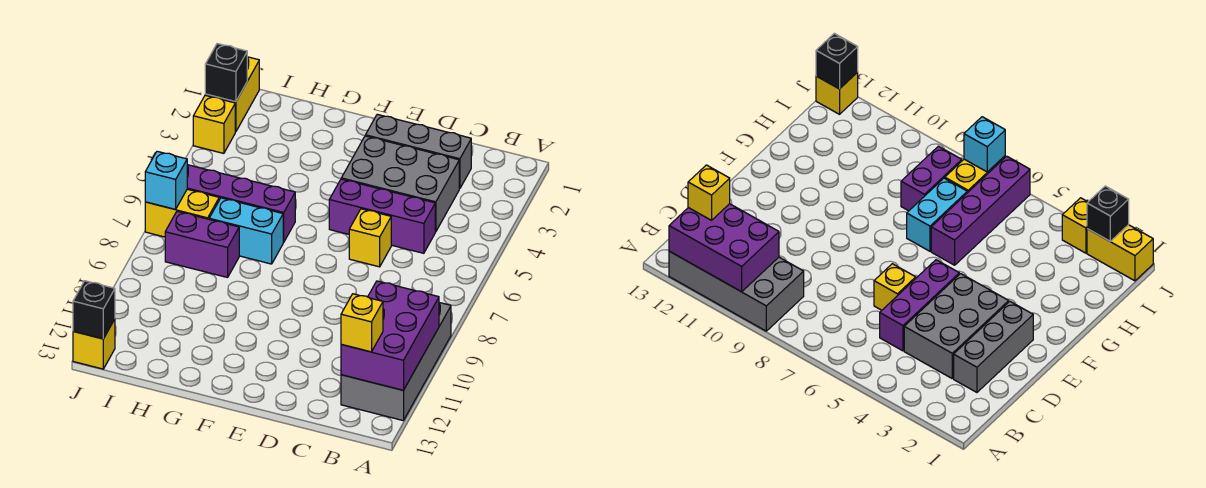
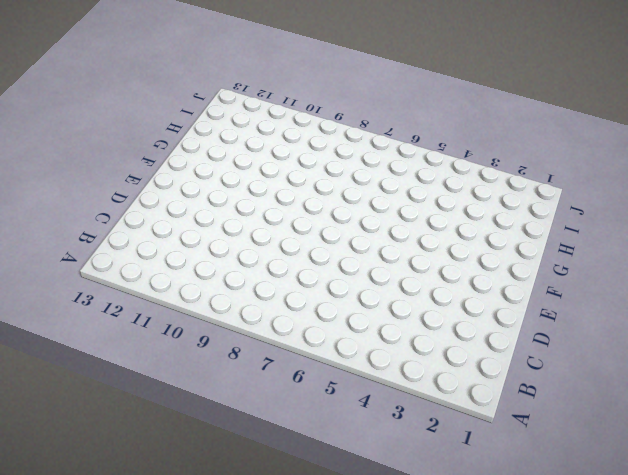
none -> grey brick A9:B12 level 1
none -> grey brick C2:E2 level 1
none -> grey brick C3:E4 level 1

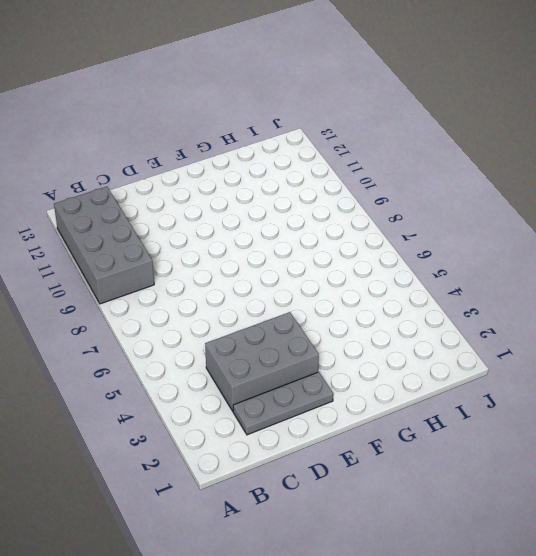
grey plate C2:E2 level 1 -> grey brick C2:E2 level 1
none -> purple brick C5:E5 level 1
none -> yellow brick D6 level 1
none -> purple brick G6:J6 level 1

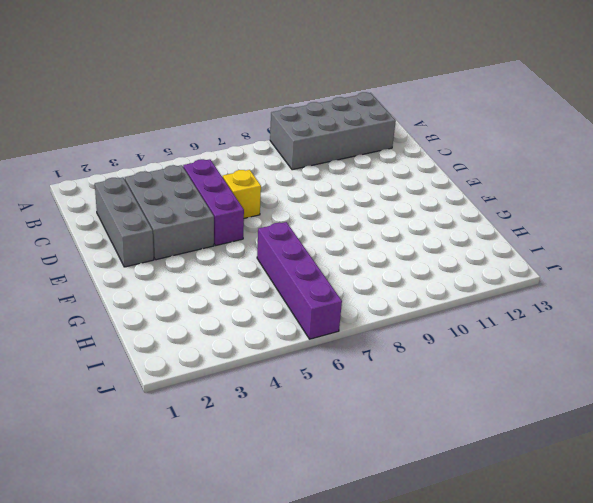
none -> cyan brick G7:H7 level 1
none -> purple brick H8:I8 level 1
none -> yellow brick I7:J7 level 1

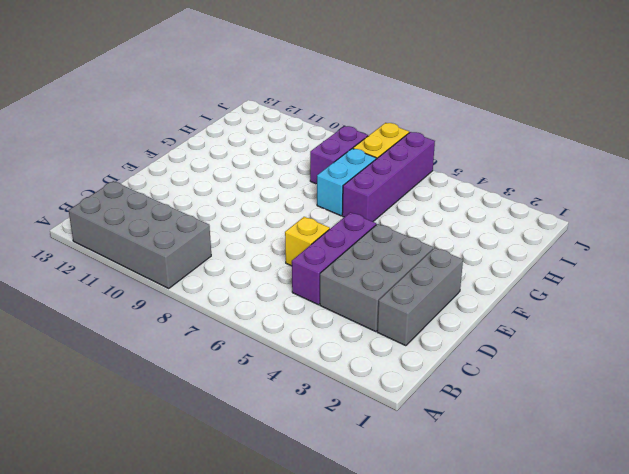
none -> yellow brick J1:J2 level 1
none -> yellow brick J3 level 1
none -> yellow brick J13 level 1

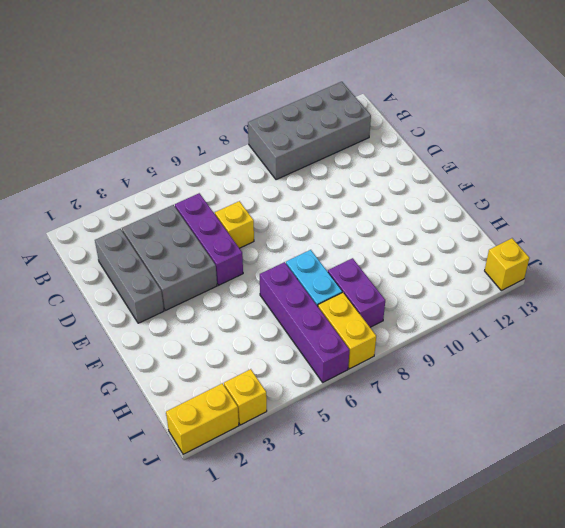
none -> purple brick A10:B12 level 2
none -> black brick J2 level 2
none -> cyan brick J7 level 2

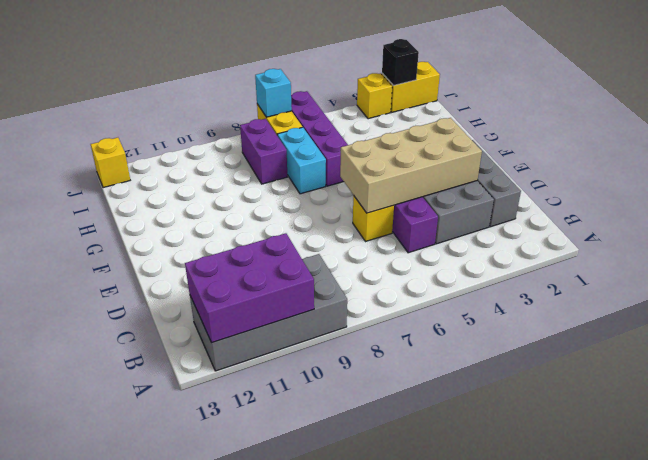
tan brick D3:E6 level 2 -> none
none -> black brick J13 level 2
none -> yellow brick B12 level 3

